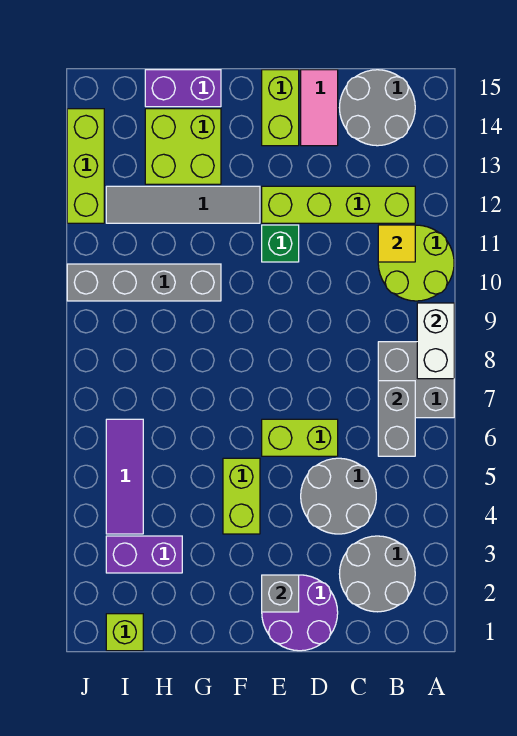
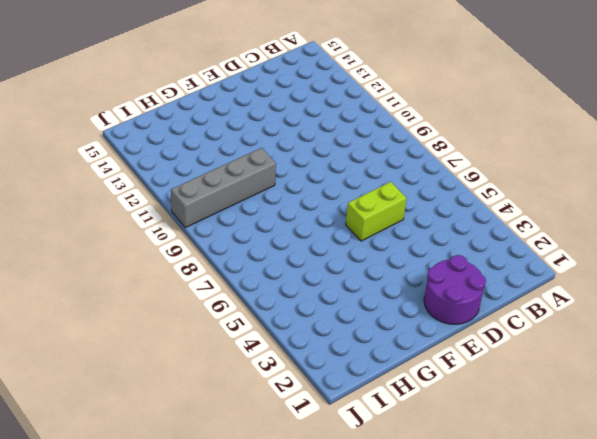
none -> grey brick A7:B8 level 1
none -> lime round brick A10:B11 level 1
none -> grey round brick B2:C3 level 1

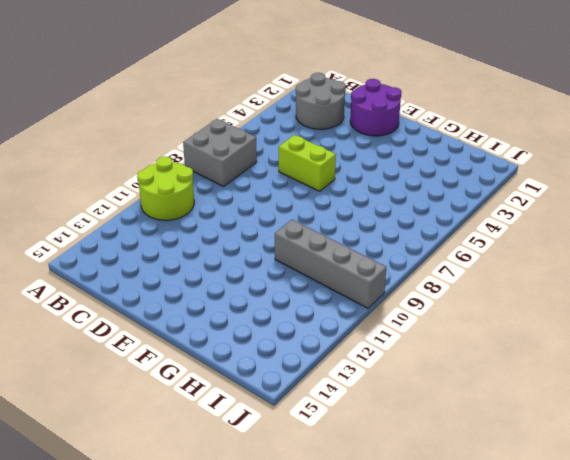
none -> lime brick B12:E12 level 1
none -> grey round brick B14:C15 level 1
none -> grey round brick C4:D5 level 1

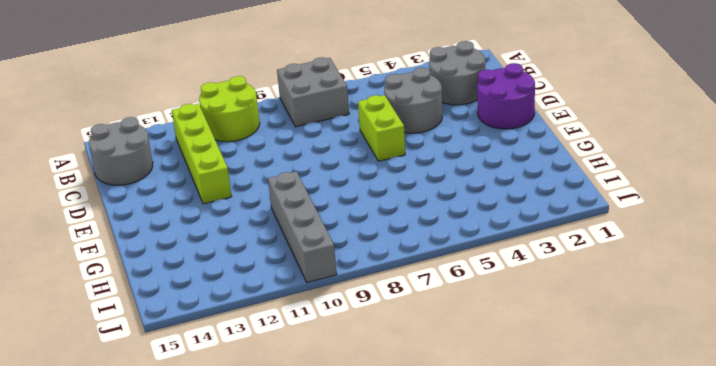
none -> pink tile D14:D15 level 1
none -> green brick E11 level 1
none -> lime brick E14:E15 level 1

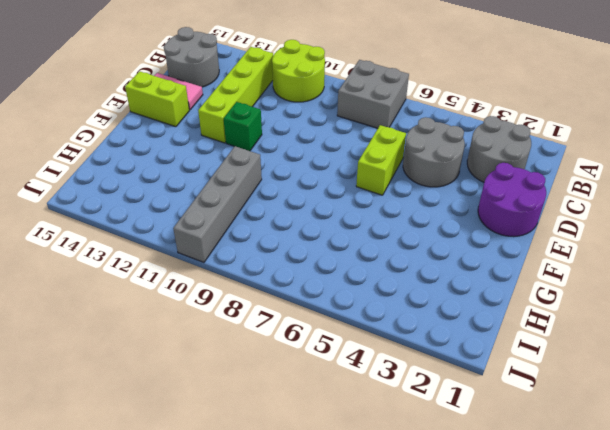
none -> lime brick F4:F5 level 1
none -> grey tile F12:I12 level 1
none -> lime brick G13:H14 level 1

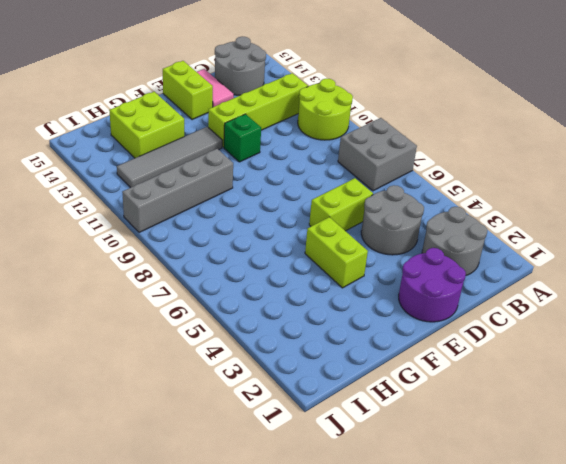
none -> purple brick G15:H15 level 1
none -> purple brick H3:I3 level 1
none -> lime brick I1 level 1

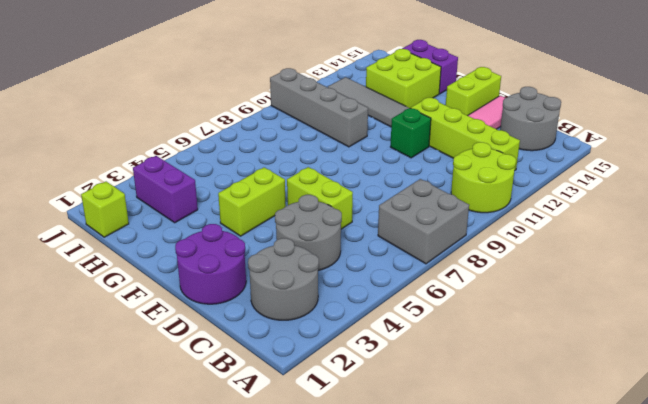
none -> purple tile I4:I6 level 1
none -> lime brick J12:J14 level 1
none -> white brick A8:A9 level 2

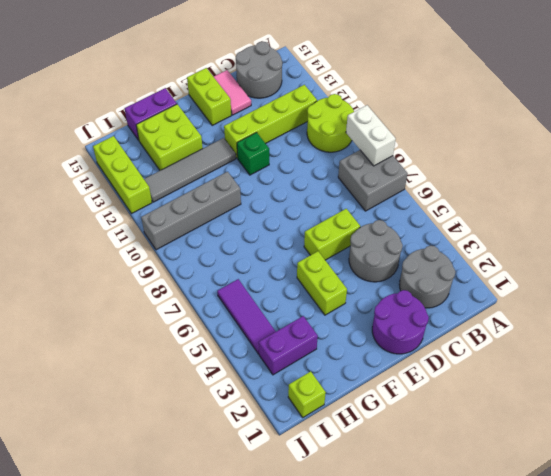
none -> grey brick B6:B7 level 2
none -> yellow tile B11 level 2
none -> grey brick E2 level 2

